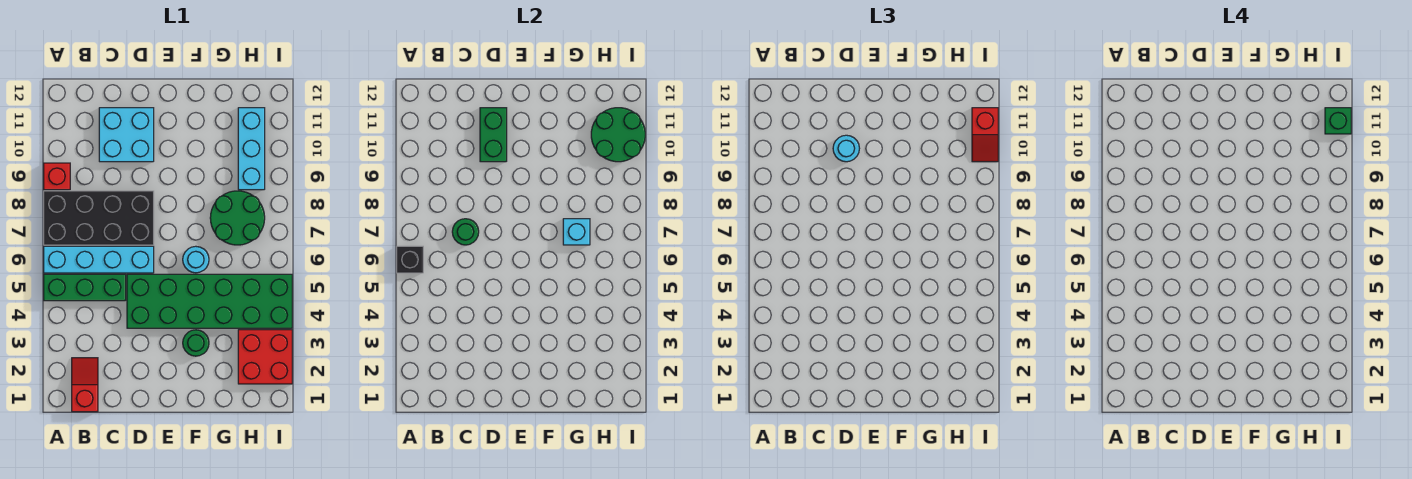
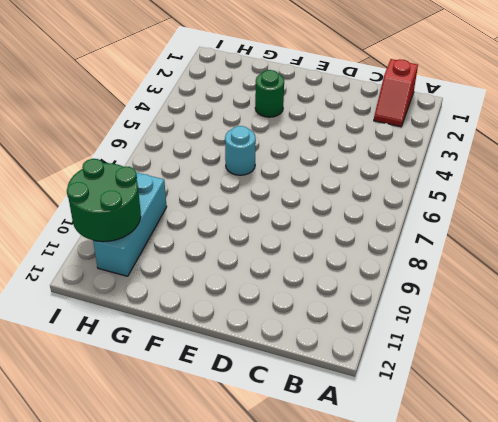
none -> green brick A5:C5 level 1
none -> cyan brick A6:D6 level 1
none -> black brick A7:D8 level 1

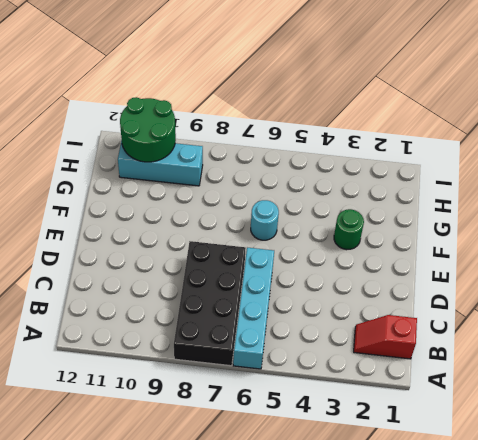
none -> green brick A5:C5 level 1
none -> red brick A9 level 1
none -> cyan brick C10:D11 level 1

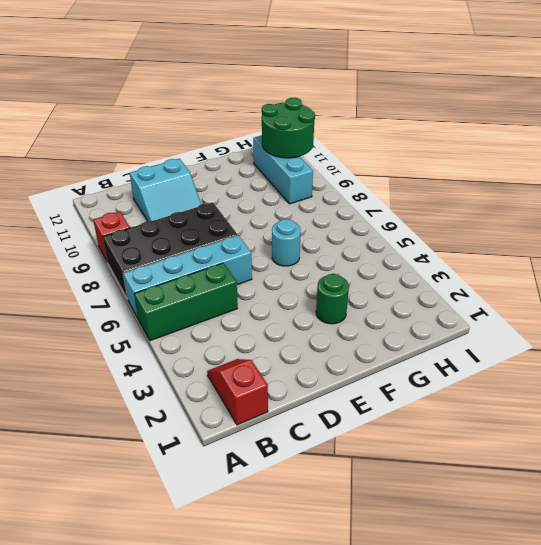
cyan slope C10:D11 level 1 top 11 -> cyan brick C10:D11 level 1
none -> green brick D4:I5 level 1
none -> green round brick G7:H8 level 1
none -> red brick H2:I3 level 1

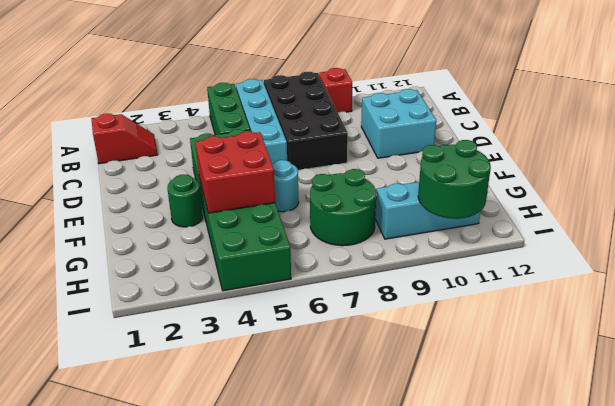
red brick F4:G5 level 2 -> red brick H2:I3 level 1
none -> black brick A6 level 2
none -> green round brick C7 level 2
none -> green brick D10:D11 level 2

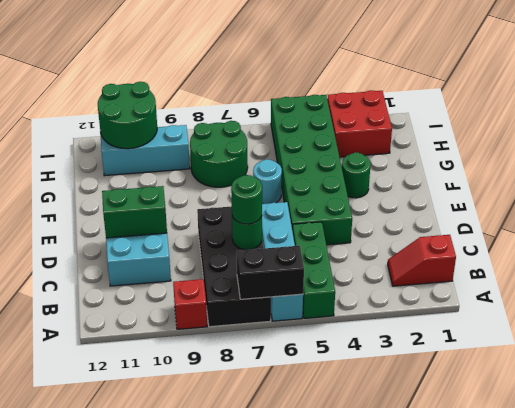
black brick A6:A7 level 2 -> black brick A6 level 2
green round brick C7 level 3 -> none
none -> cyan brick G7 level 2
none -> cyan round brick D10 level 3
none -> red slope I10:I11 level 3 top 11

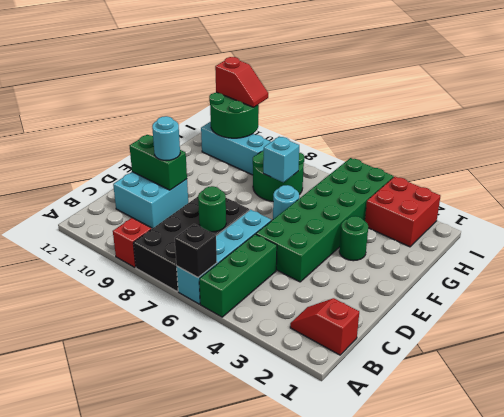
none -> green brick I11 level 4

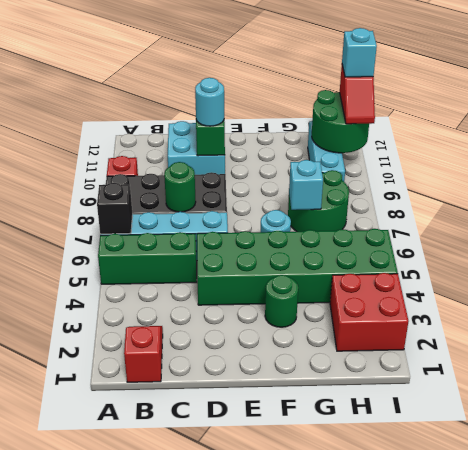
cyan brick I11 level 4 -> green brick I11 level 4

